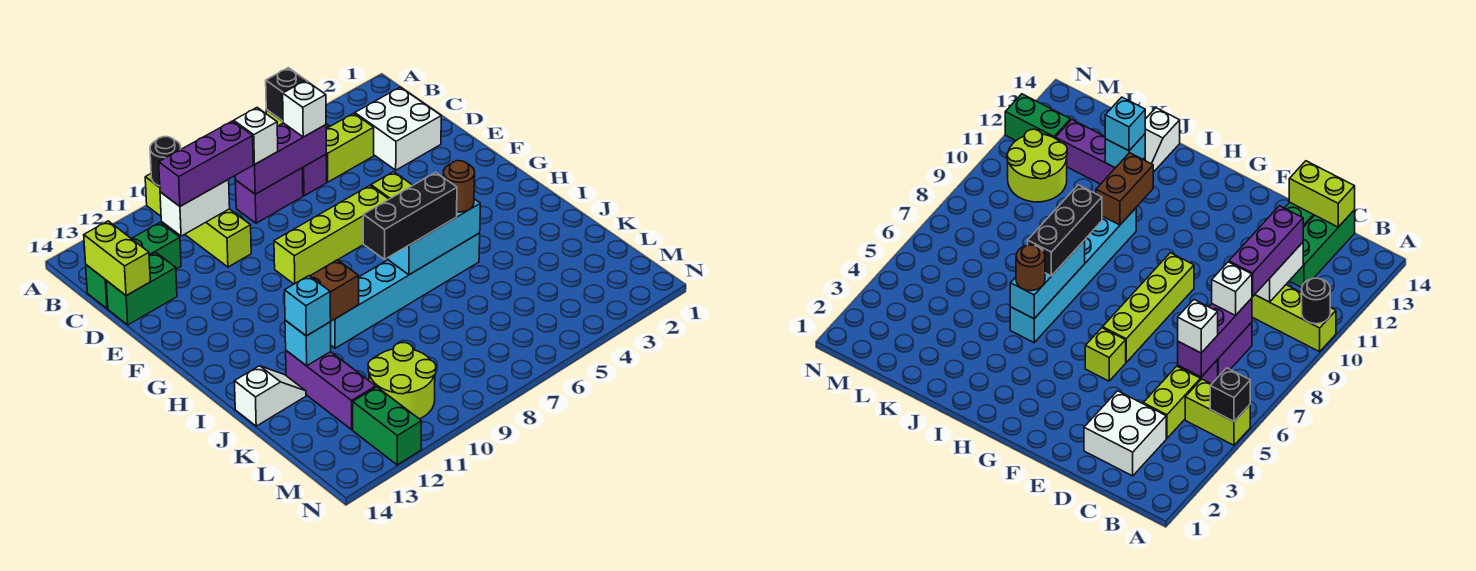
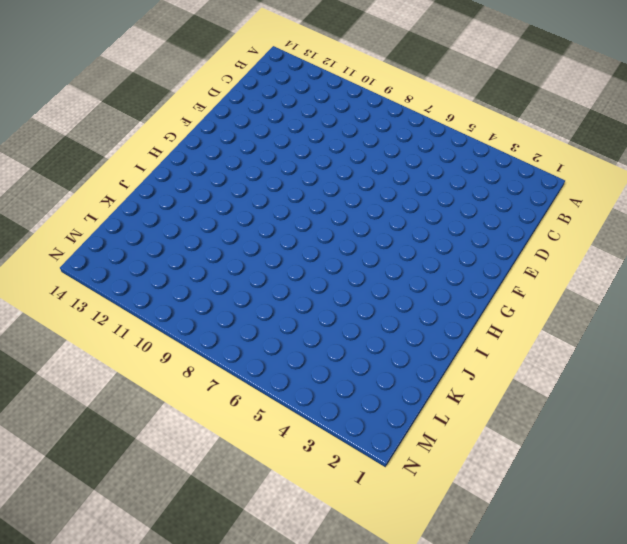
none -> lime brick A5:B5 level 1
none -> lime brick A10:D10 level 1
none -> white brick C2:D3 level 1

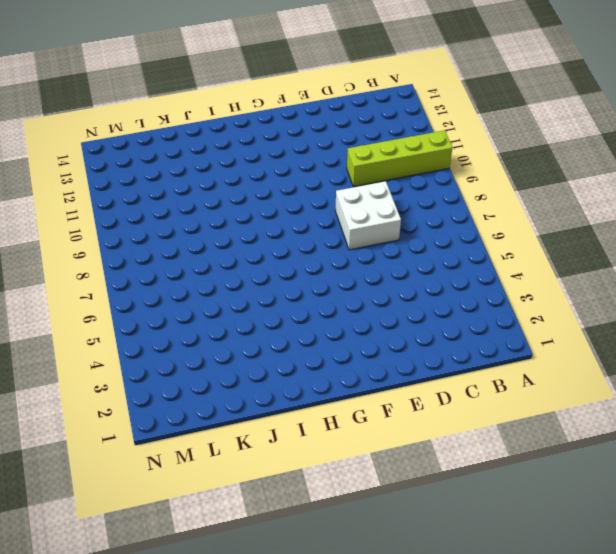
white brick D7:E8 level 1 -> white brick C2:D3 level 1
none -> lime brick A5:B5 level 1
none -> lime brick C4:C5 level 1
none -> purple brick C6 level 1

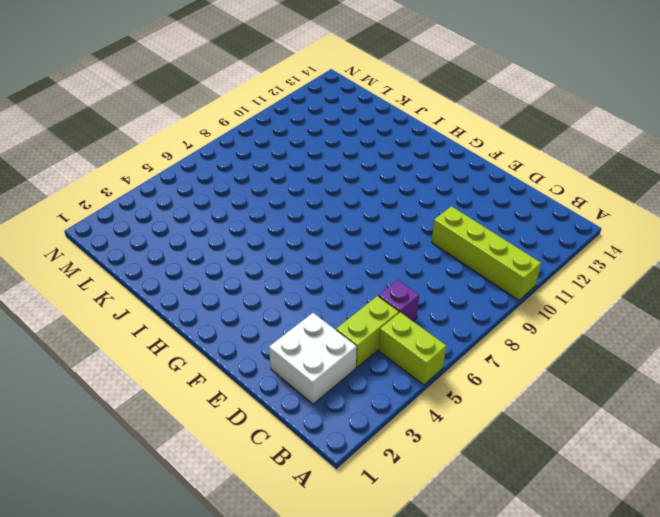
none -> purple brick C7:C8 level 1
none -> green brick C12:C14 level 1
none -> green brick D13:D14 level 1

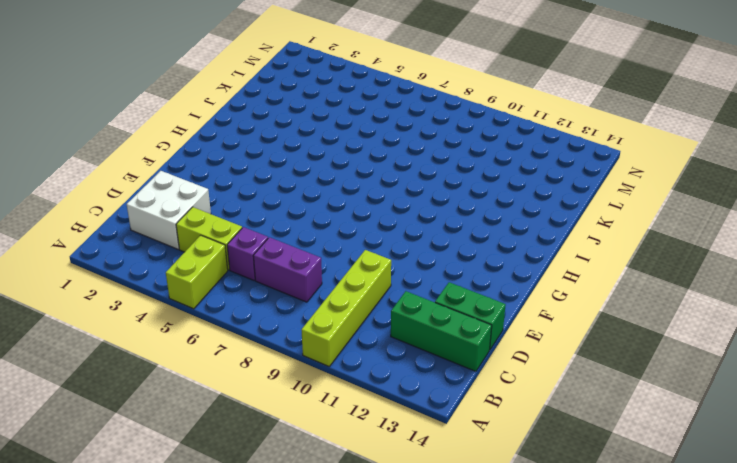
none -> lime brick F5 level 1
none -> lime brick F6:F9 level 1
none -> cyan brick I5:I10 level 1

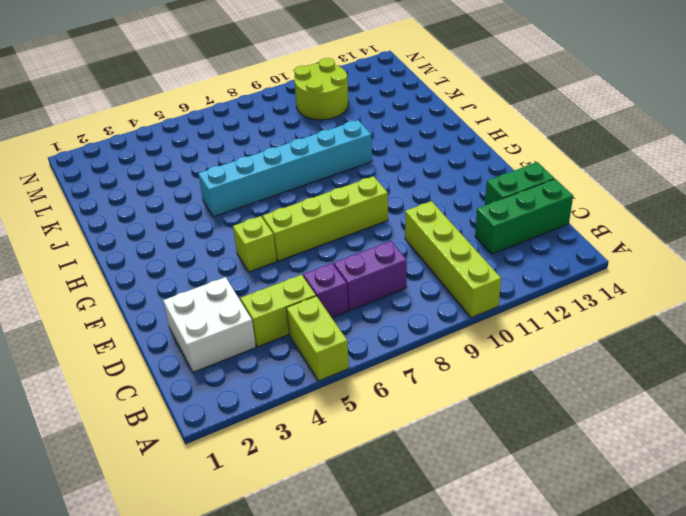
none -> purple brick J12:L12 level 1
none -> white slope J13:J14 level 1 top 14
none -> green brick M12:N12 level 1

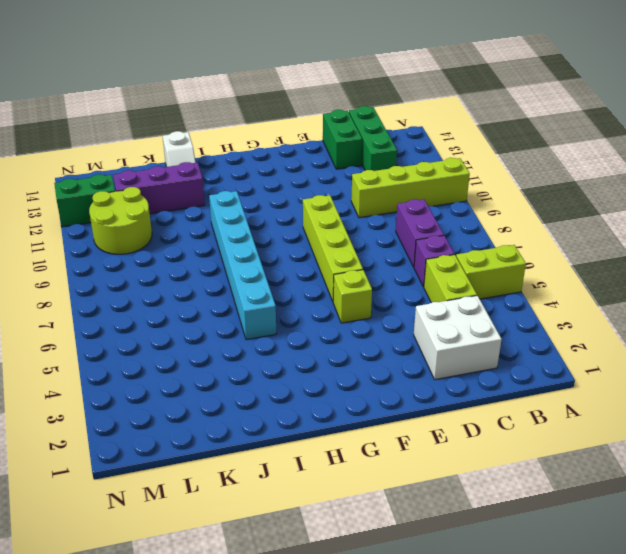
none -> black brick A5 level 2
none -> black round brick A10 level 2
none -> purple brick C6:C8 level 2

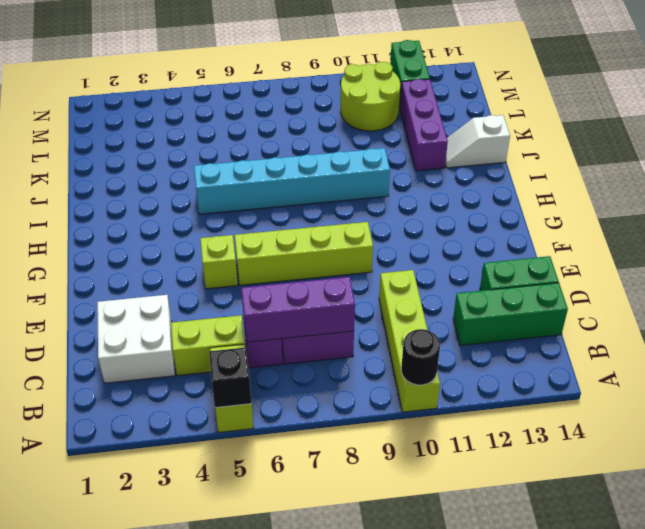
none -> white brick C10:C11 level 2
none -> lime brick C14:D14 level 2
none -> cyan brick I5:I7 level 2

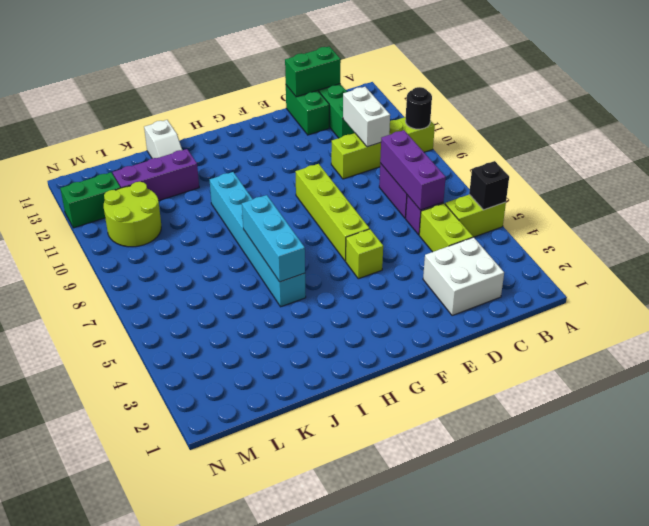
green brick C14:D14 level 2 -> lime brick C14:D14 level 2
none -> brown brick I10:I11 level 2
none -> cyan brick J12 level 2
none -> white brick C6 level 3

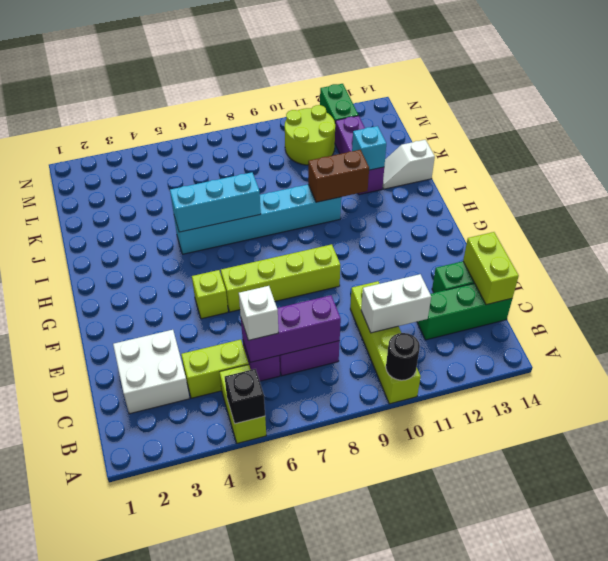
none -> white brick C8 level 3
none -> purple brick C9:C11 level 3
none -> brown round brick I5 level 3

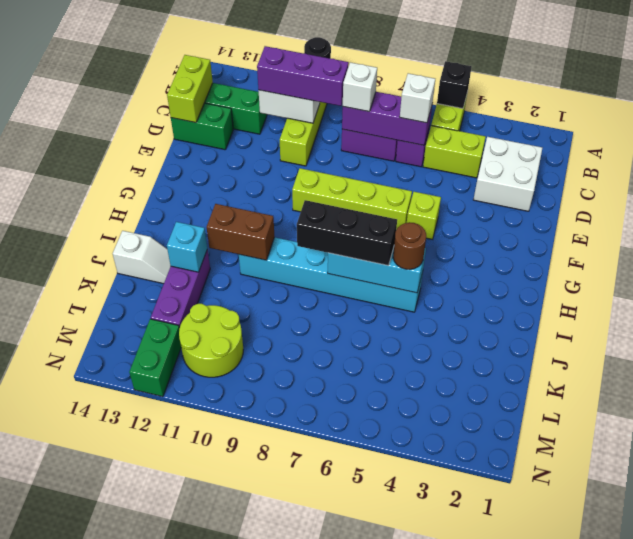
none -> cyan brick J12 level 3

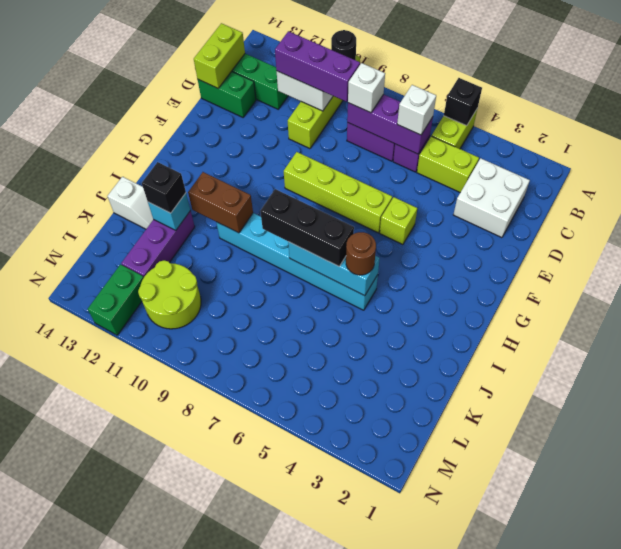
black brick J12 level 3 -> cyan brick J12 level 3

